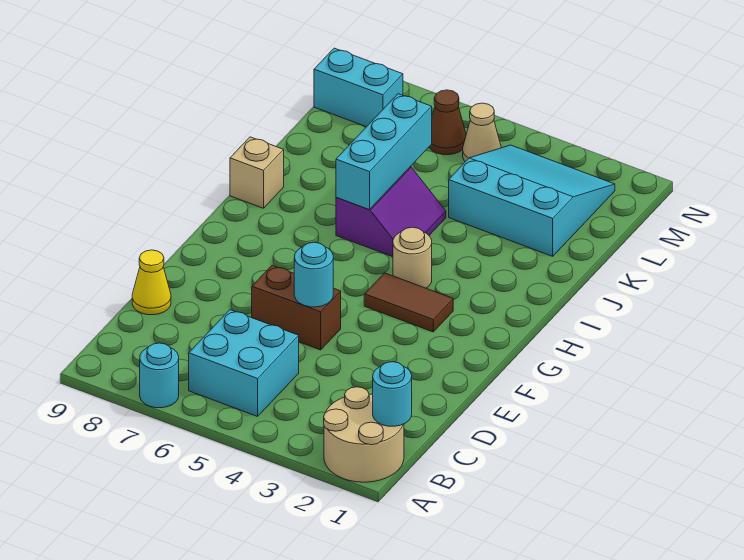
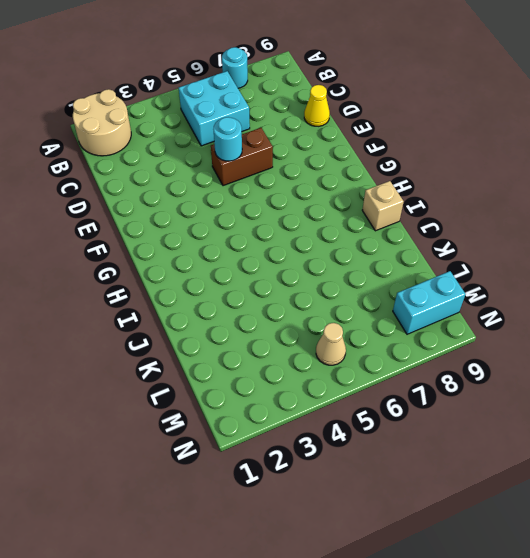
none -> brown tile G3:G4 level 1
none -> tan round brick H4 level 1
none -> purple slope I5:J6 level 1 top 6

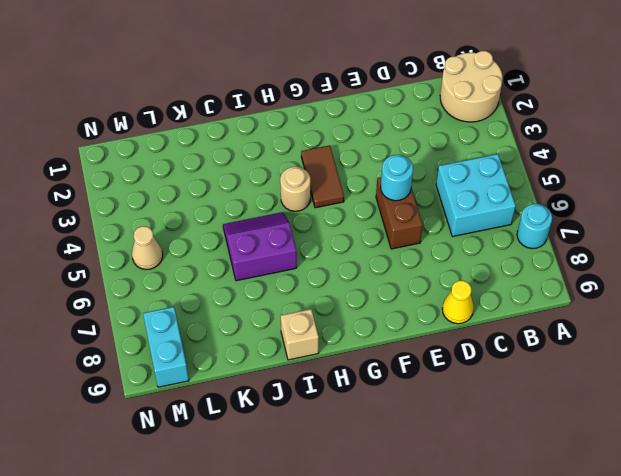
none -> cyan slope K2:M4 level 1 top K
none -> brown cone M6 level 1
none -> cyan round brick B1 level 2

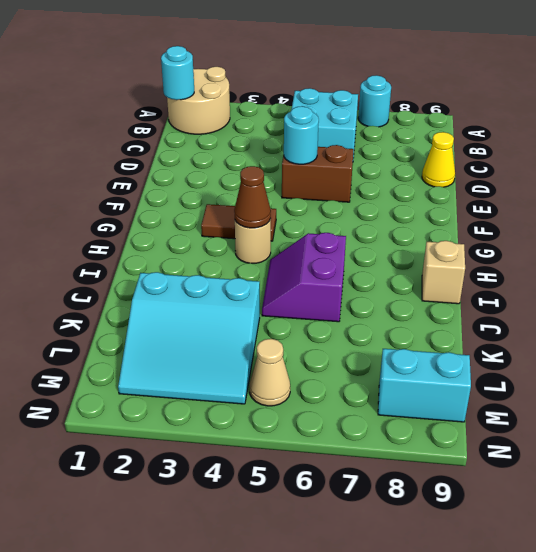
brown cone H4 level 2 -> brown cone M6 level 1
none -> cyan brick I6:K6 level 2

